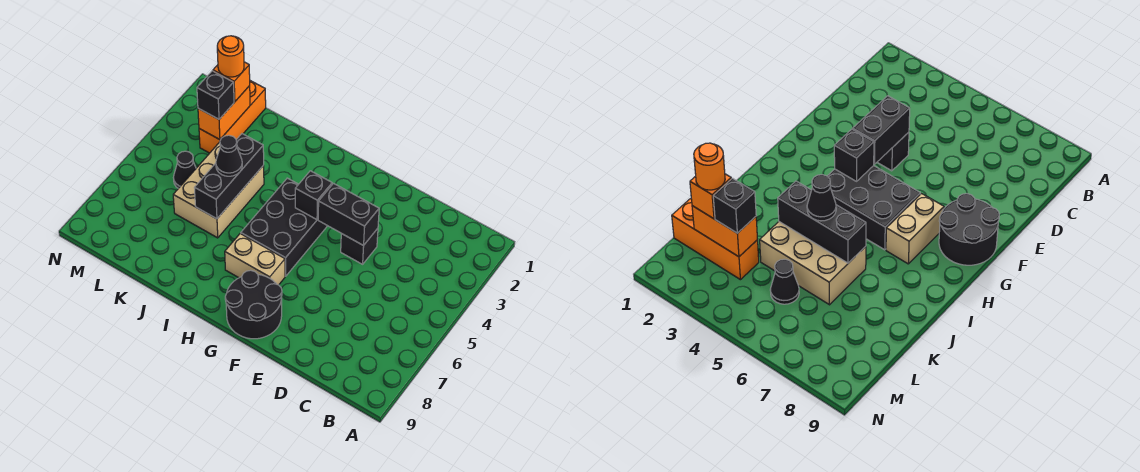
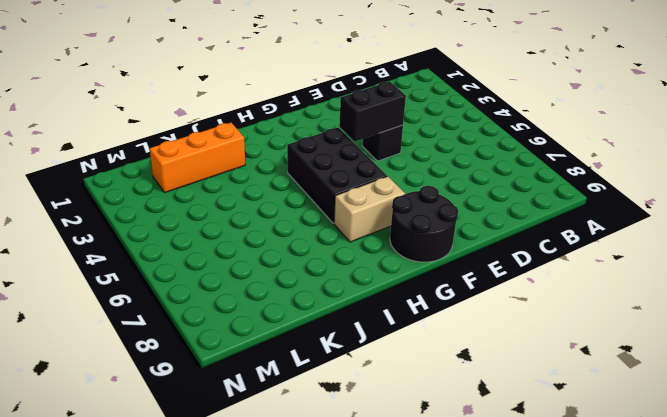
orange brick J2:L2 level 1 -> orange brick L1:L3 level 1
none -> tan brick J4:K6 level 1
none -> black cone L5 level 1
none -> black brick G4 level 2

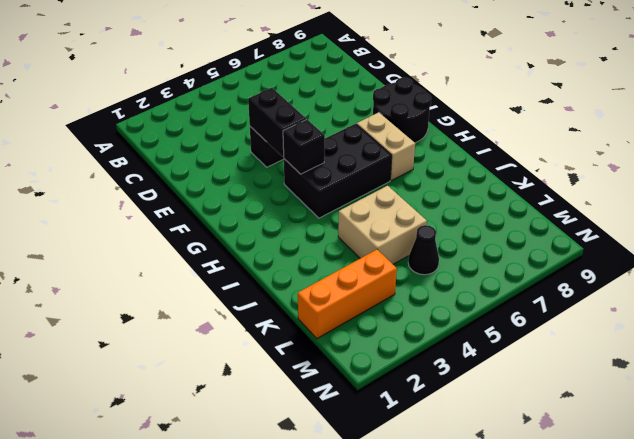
tan brick J4:K5 level 1 -> tan brick J4:K6 level 1
none -> black brick J4:J6 level 2
none -> orange brick L2:L3 level 2
none -> black cone J5 level 3

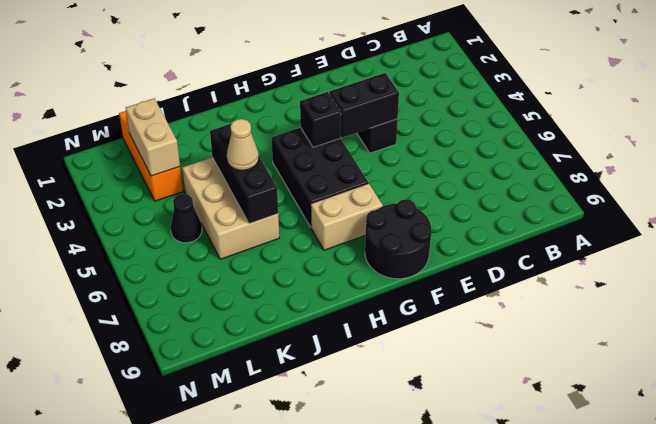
tan cone J5 level 3 -> black cone J5 level 3
tan brick L2:L3 level 2 -> orange brick L2:L3 level 2
none -> orange brick L2 level 3
none -> black brick L3 level 3
none -> orange round brick L2 level 4

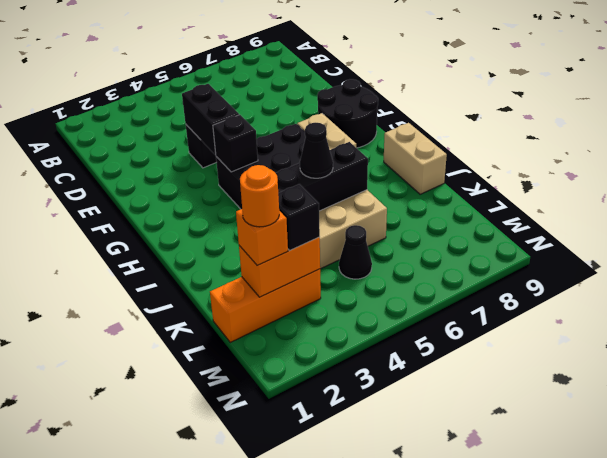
tan brick I9:J9 level 1 -> none

